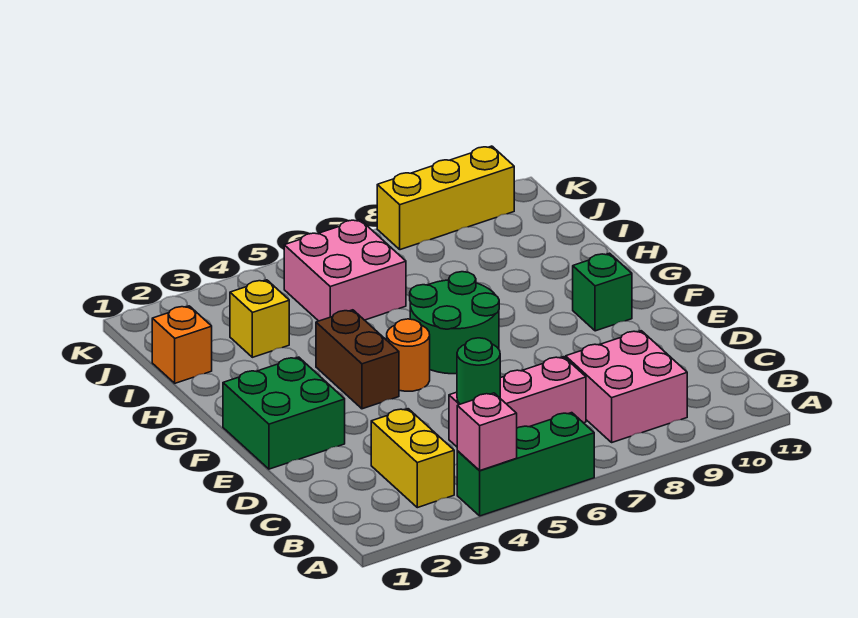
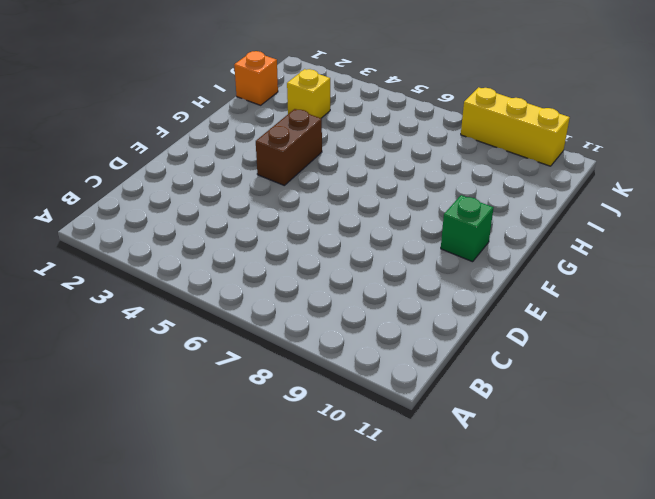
none -> green brick A4:A6 level 1
none -> yellow brick B3:C3 level 1
none -> pink brick B8:C9 level 1

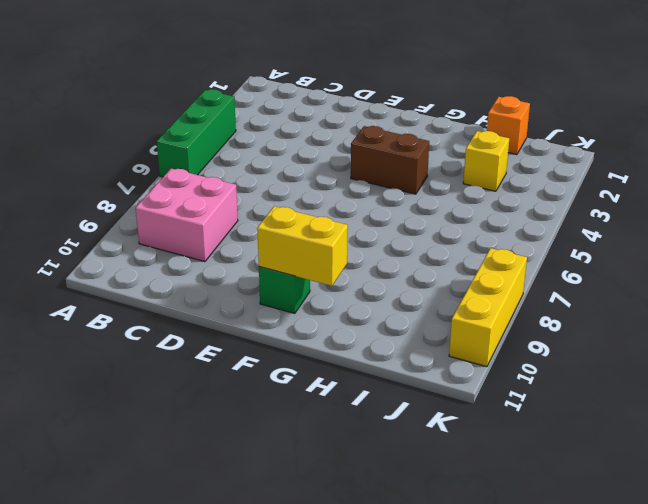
yellow brick F10:G10 level 2 -> yellow brick B3:C3 level 1
none -> pink brick C5:C7 level 1
none -> green brick E1:F2 level 1
none -> orange round brick F5 level 1

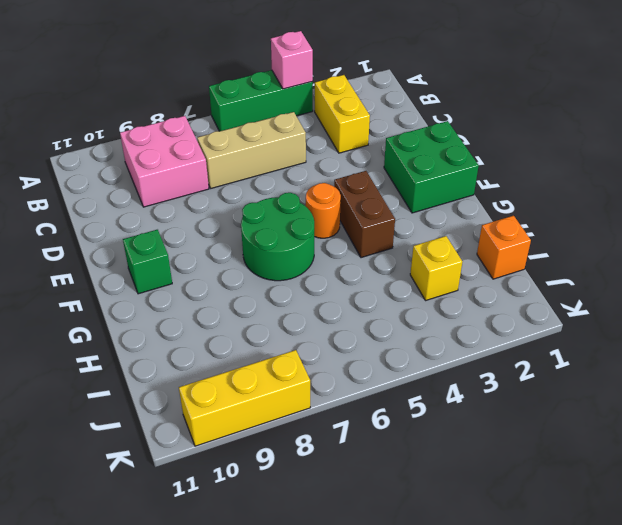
tan brick C5:C7 level 1 -> pink brick C5:C7 level 1
none -> pink brick I5:J6 level 1
none -> green round brick C5 level 2

